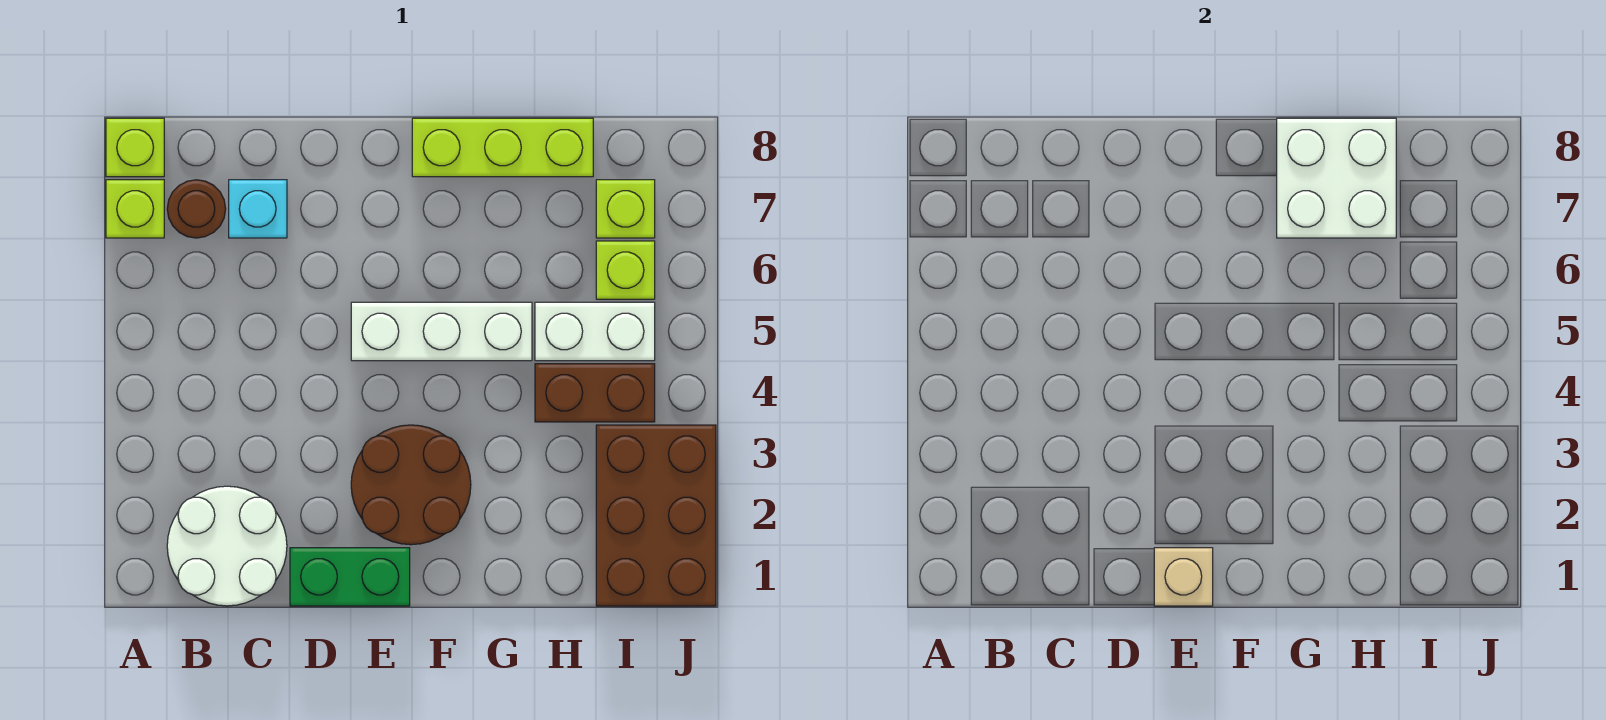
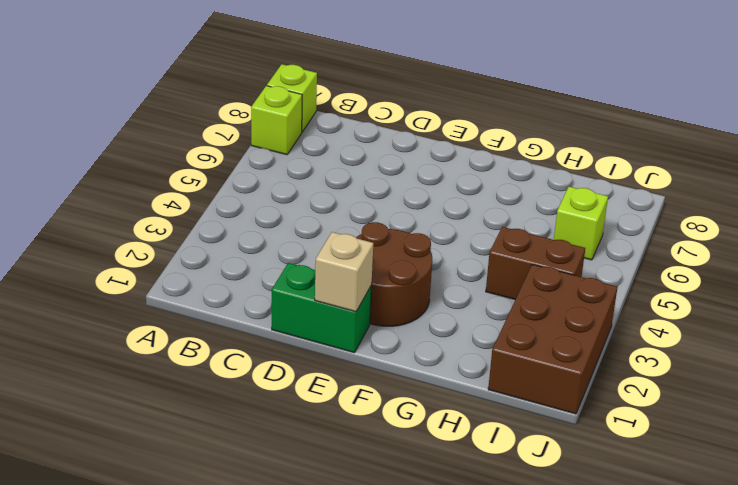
none -> white round brick B1:C2 level 1
none -> brown round brick B7 level 1
none -> cyan brick C7 level 1

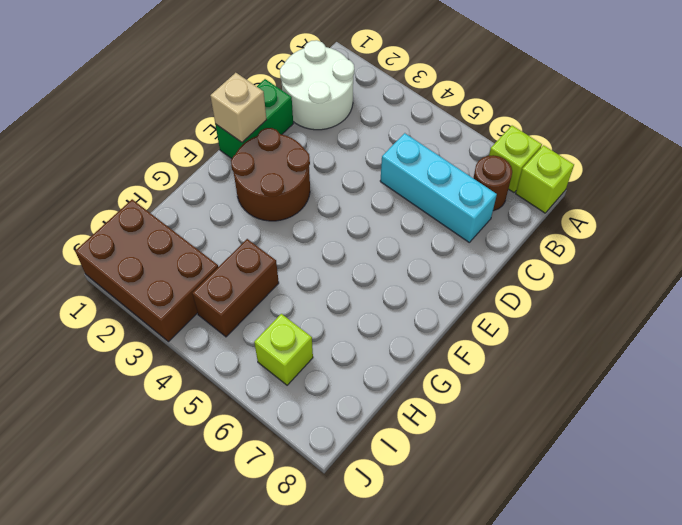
cyan brick C5:C7 level 1 -> cyan brick C7 level 1
none -> white brick E5:G5 level 1
none -> lime brick F8:H8 level 1
none -> white brick H5:I5 level 1

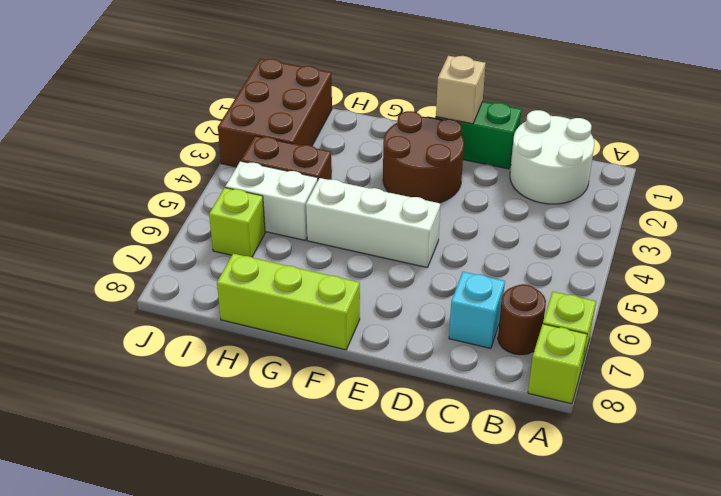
none -> lime brick I7 level 1
none -> white brick G7:H8 level 2

